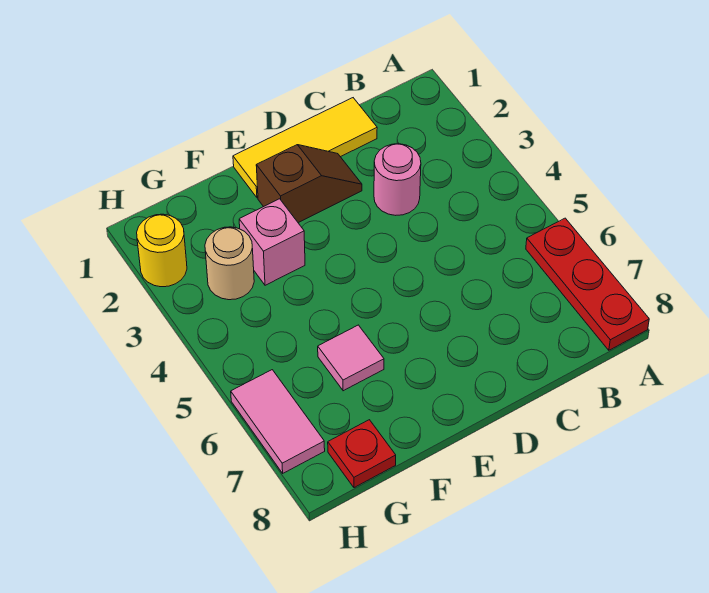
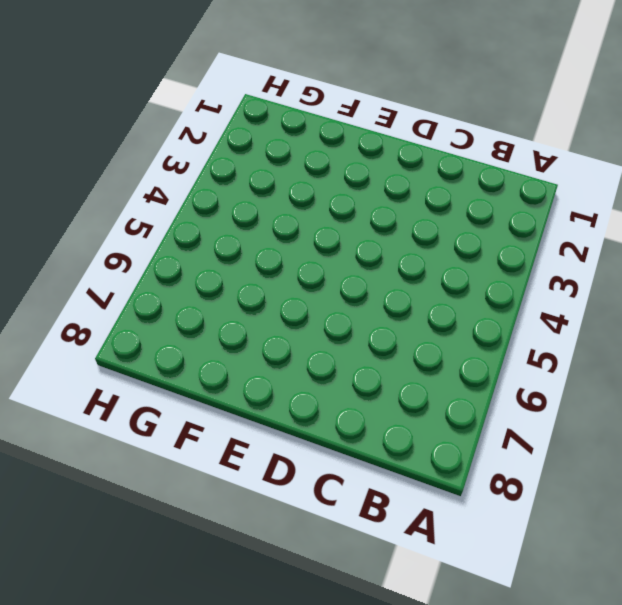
none -> red plate A6:A8 level 1
none -> yellow tile C1:E1 level 1

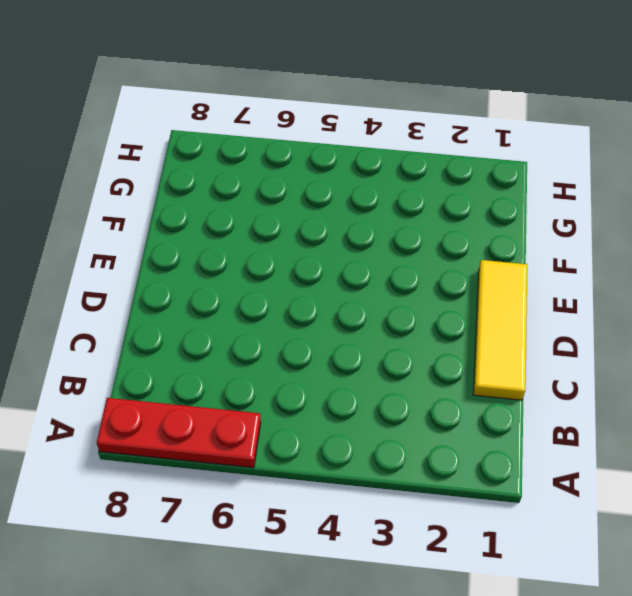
none -> pink round brick C3 level 1
none -> brown slope D2:E2 level 1 top E

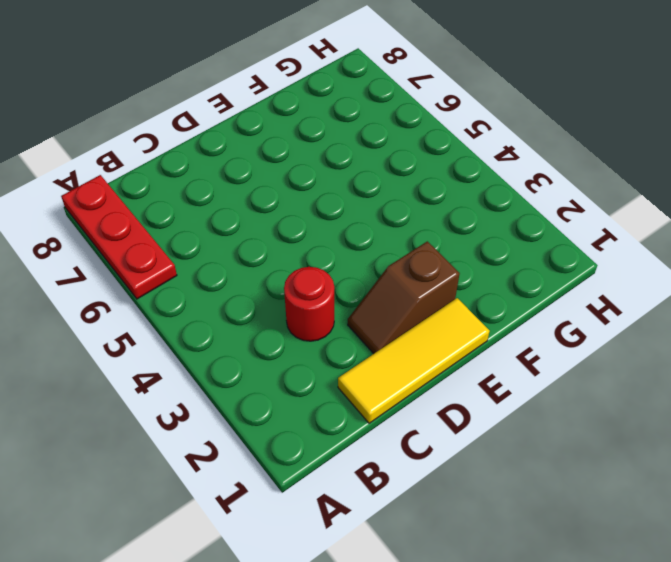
red round brick C3 level 1 -> pink round brick C3 level 1
none -> pink brick F3 level 1
none -> pink tile F6 level 1

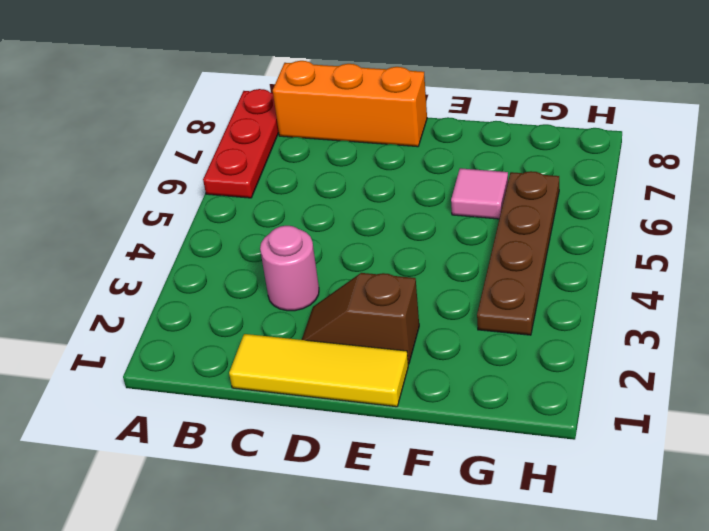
orange brick B8:D8 level 1 -> none
brown plate G3:G6 level 1 -> tan round brick G3 level 1
none -> pink brick F3 level 1
none -> red plate G8 level 1

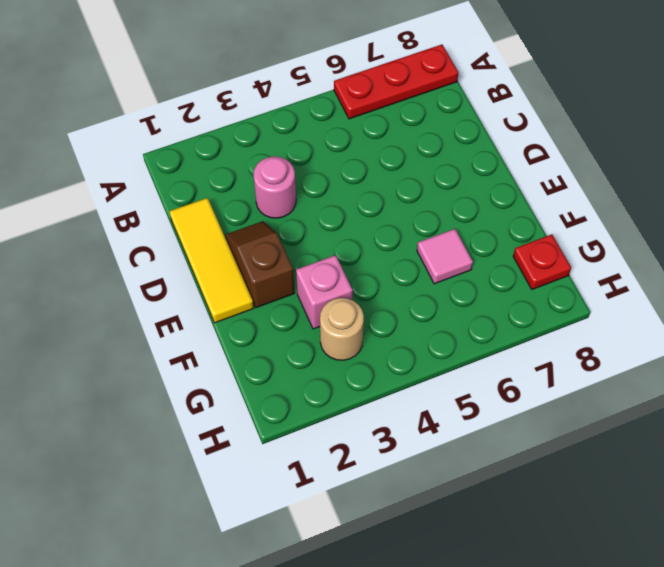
none -> yellow round brick H2 level 1
none -> pink tile H6:H7 level 1

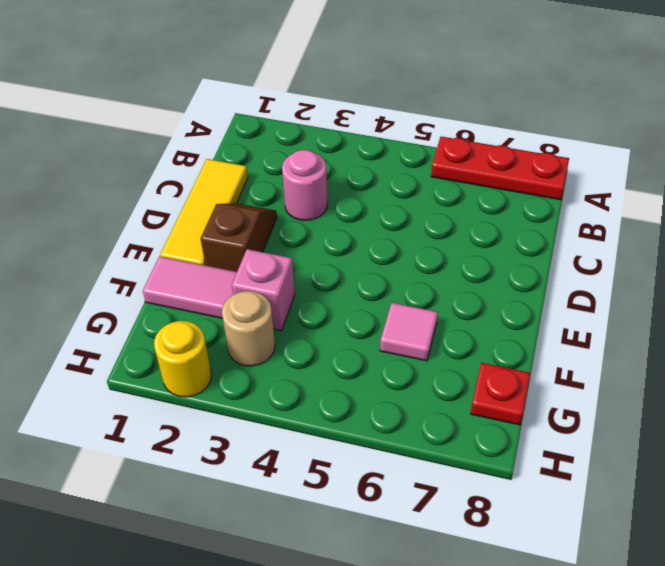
pink tile F1:F2 level 1 -> pink tile H6:H7 level 1

